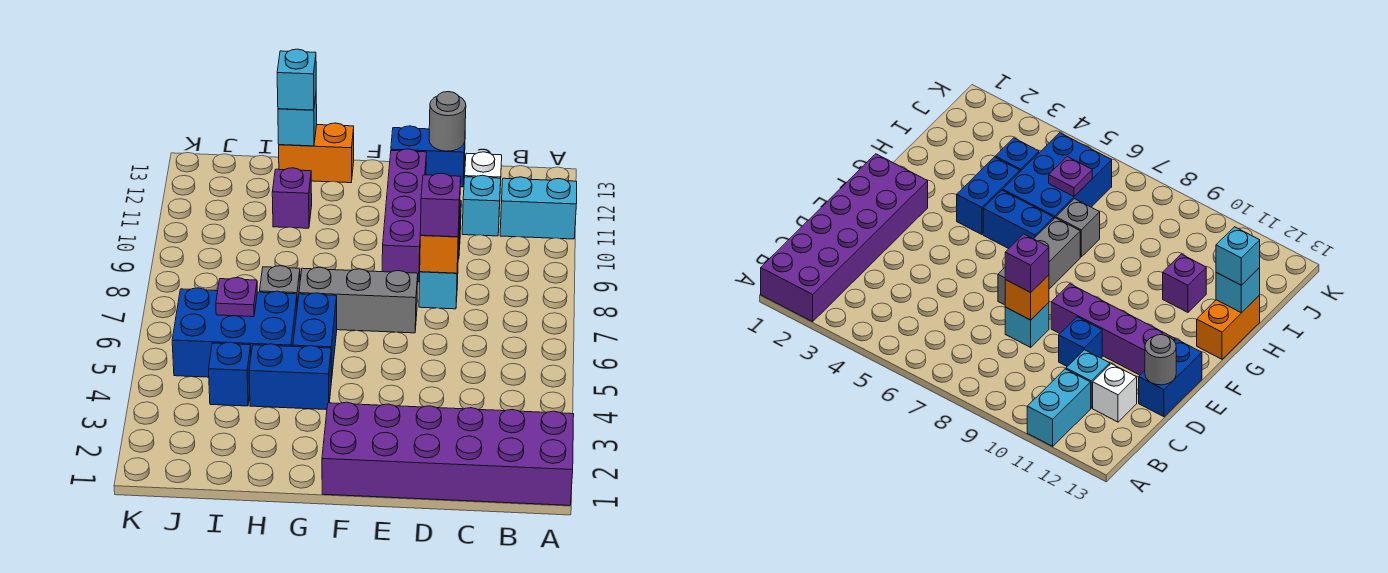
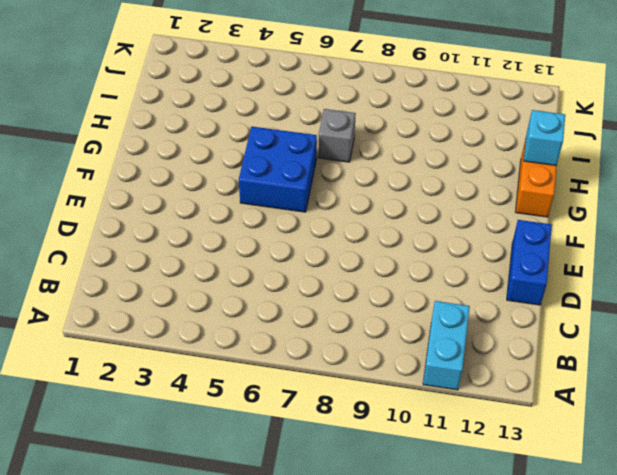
blue brick F5:G6 level 1 -> blue brick G5:G6 level 1
none -> purple brick A1:F2 level 1
none -> cyan brick C11 level 1
none -> white brick C12 level 1

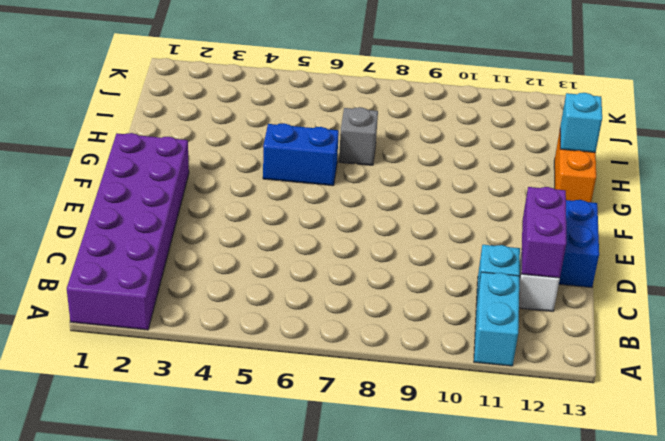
purple brick C12:D12 level 2 -> none
none -> cyan brick D8 level 1
none -> blue brick D10 level 1
none -> grey brick E7:G7 level 1

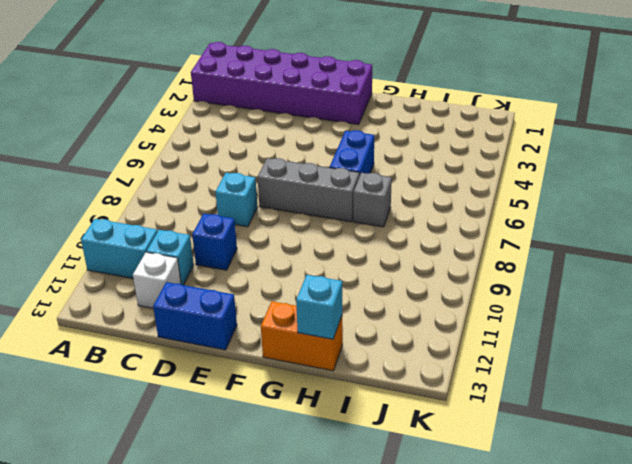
none -> purple brick E9:E12 level 1
none -> blue brick G4:H4 level 1
none -> blue brick H5:J6 level 1

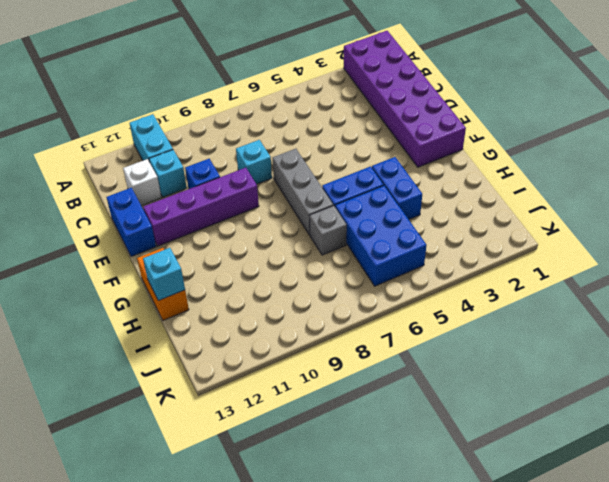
none -> purple brick H11 level 1
none -> blue brick I4 level 1
none -> orange brick D8 level 2

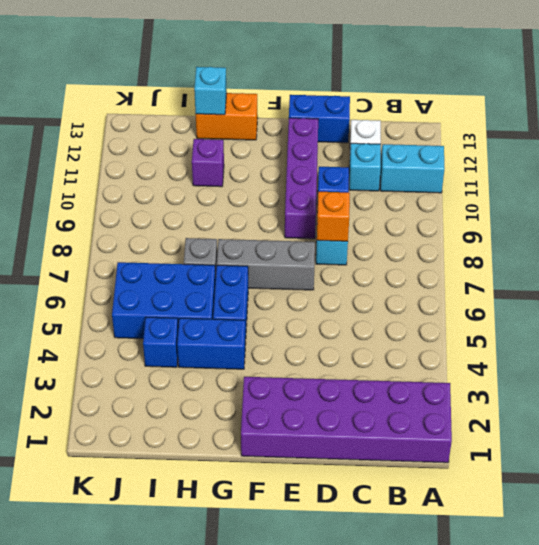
none -> grey round brick D13 level 2
none -> purple plate I6 level 2
none -> purple brick D8 level 3

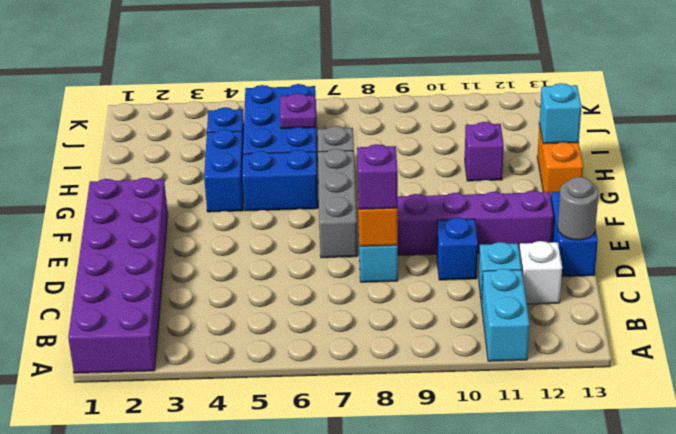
none -> cyan brick H13 level 3

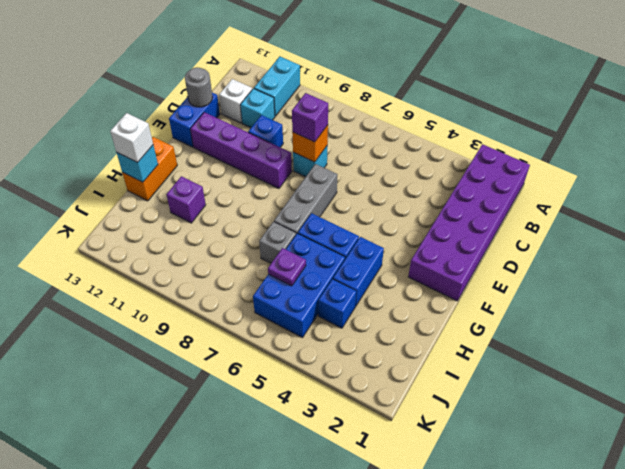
white brick H13 level 3 -> cyan brick H13 level 3

